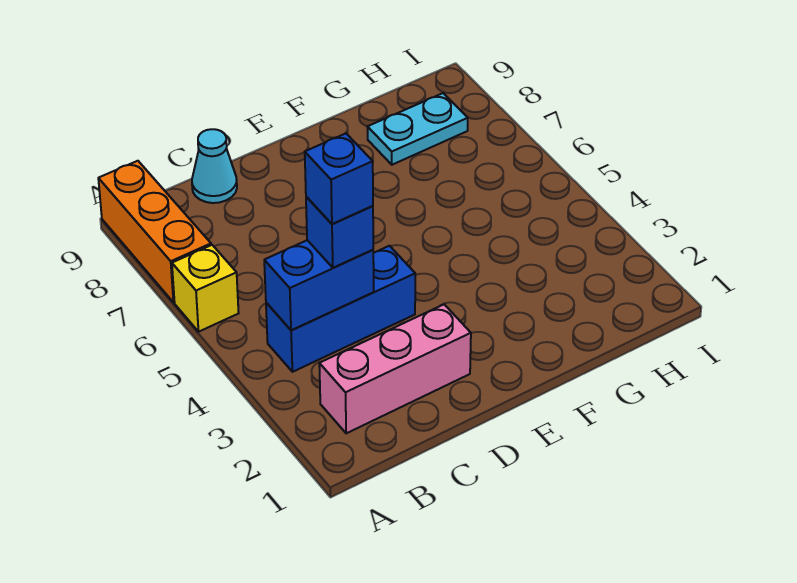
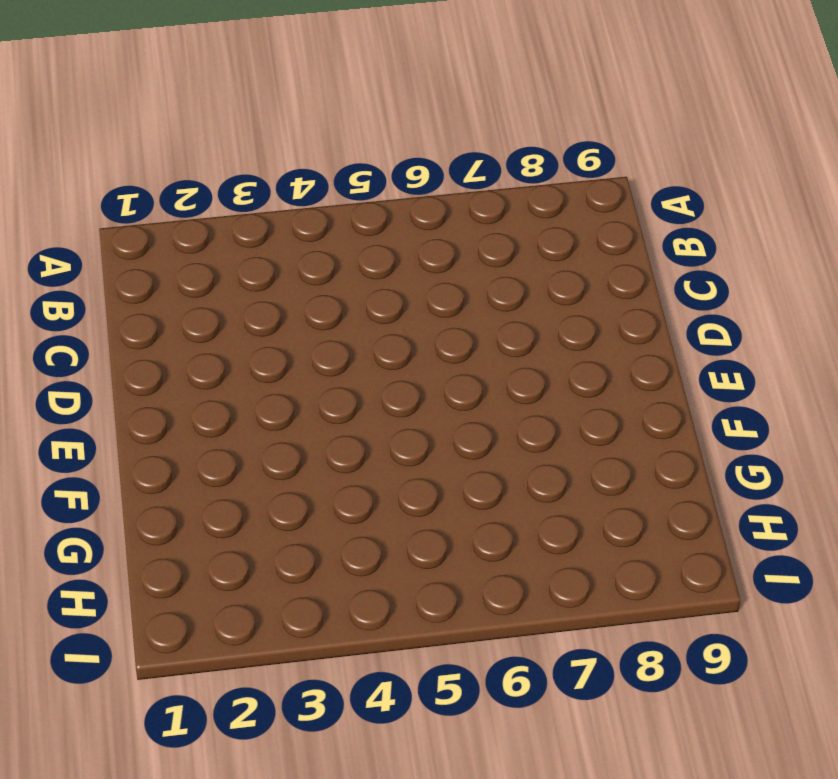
none -> yellow brick A6 level 1
none -> orange brick A7:A9 level 1

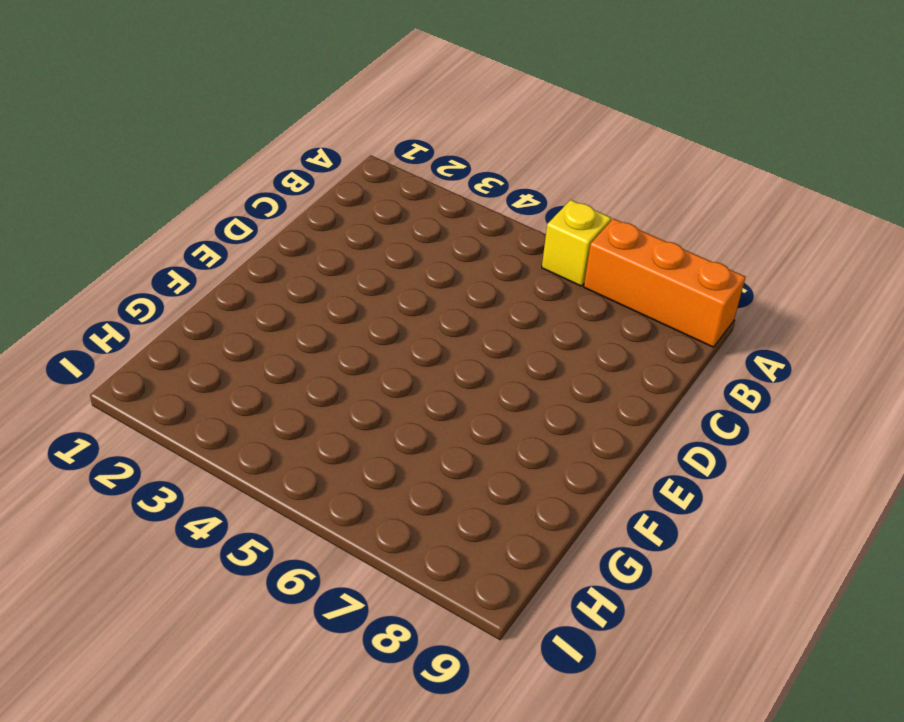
none -> pink brick B2:D2 level 1
none -> blue brick B4:D4 level 1

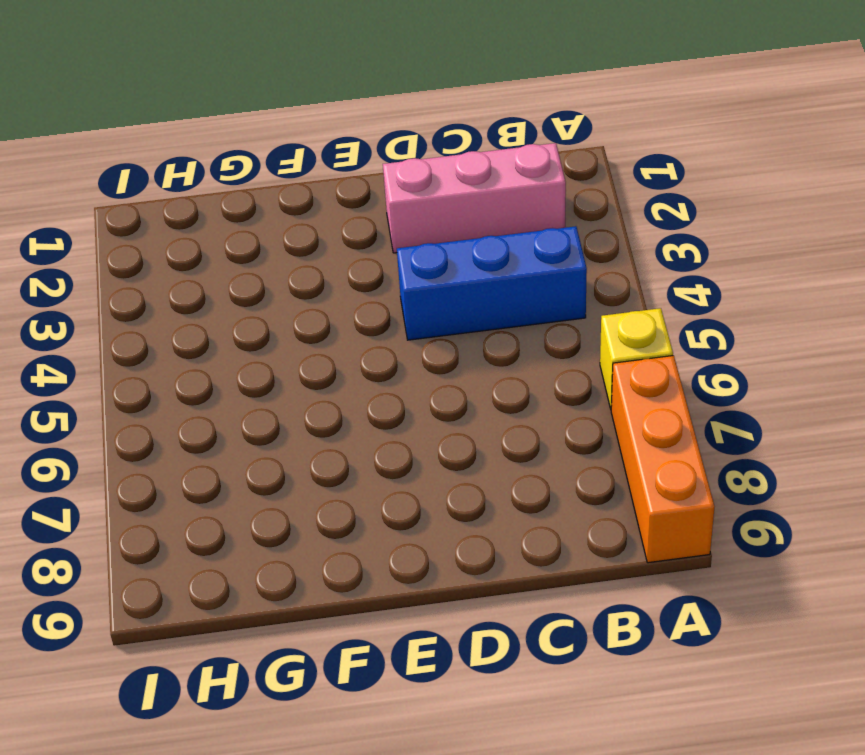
none -> cyan cone C9 level 1
none -> cyan plate G8:H8 level 1

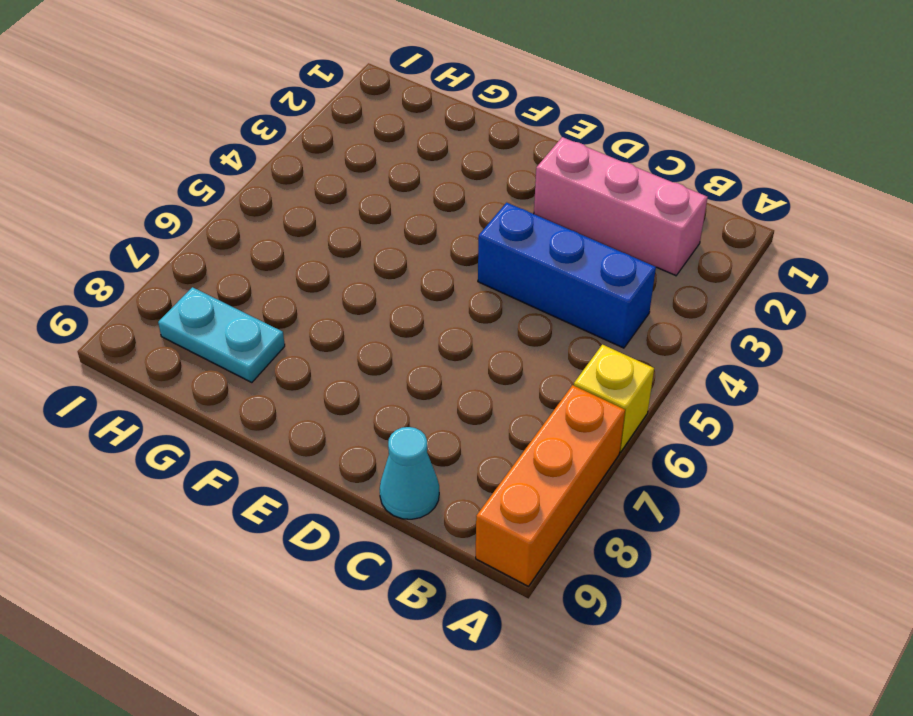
none -> blue brick B4:C4 level 2
none -> blue brick C4 level 3

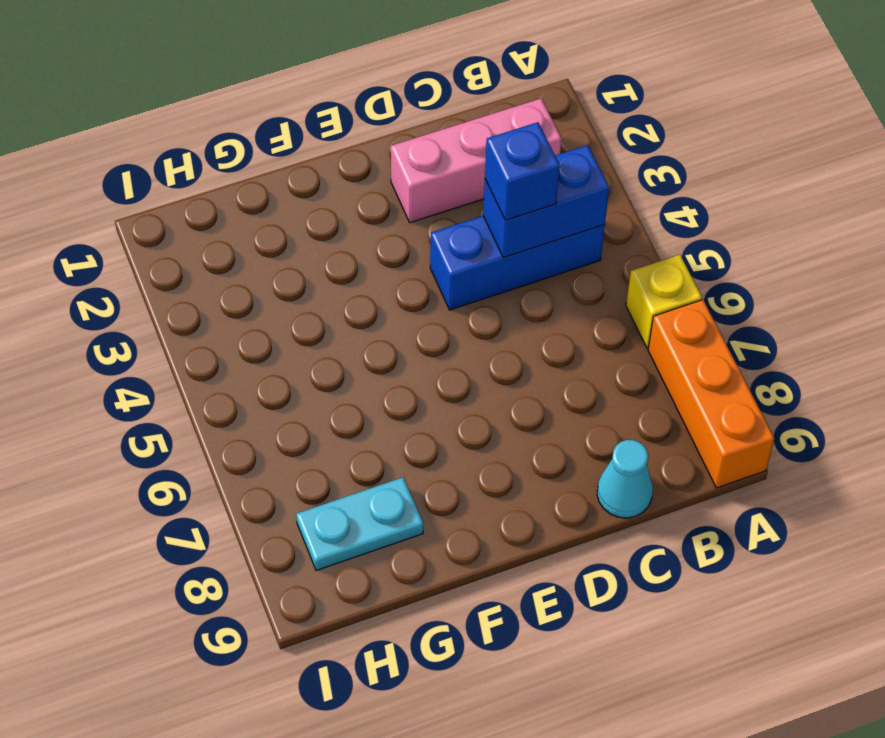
none -> blue brick C4 level 4

